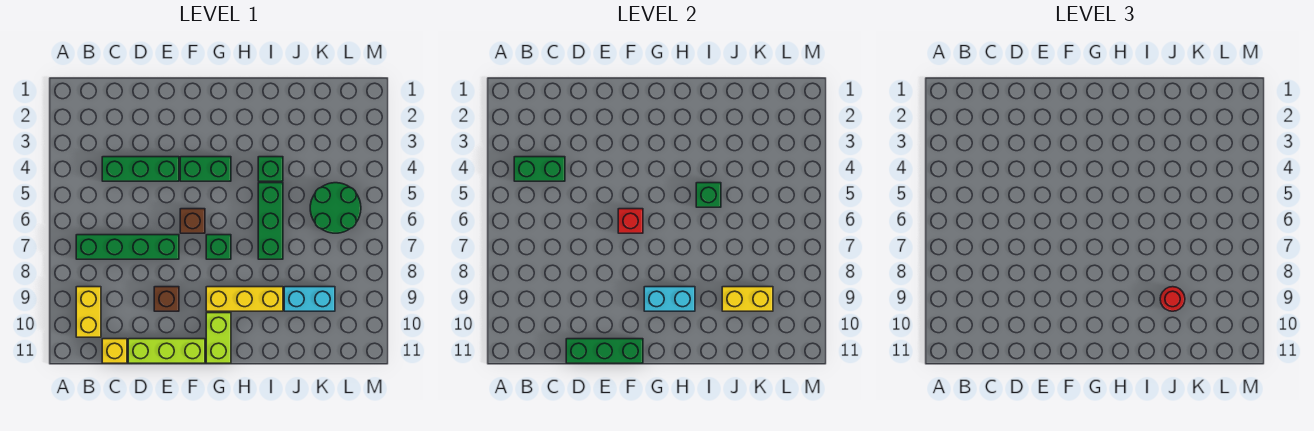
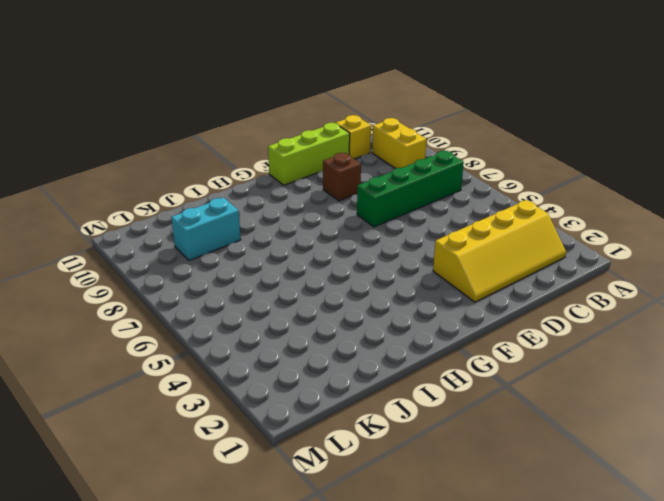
yellow slope B2:E3 level 1 top 3 -> none
none -> green brick C4:E4 level 1
none -> green brick F4:G4 level 1
none -> brown brick F6 level 1

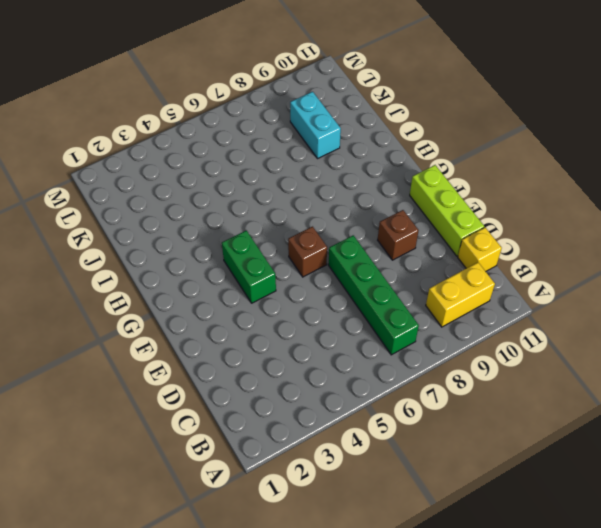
none -> green brick C4:E4 level 1
none -> green brick G7 level 1
none -> yellow brick G9:I9 level 1

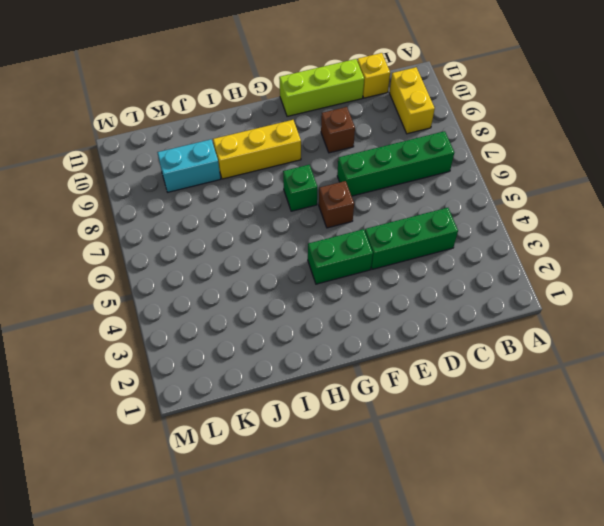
none -> lime brick G10:G11 level 1
none -> green brick I4 level 1
none -> green brick I5:I7 level 1

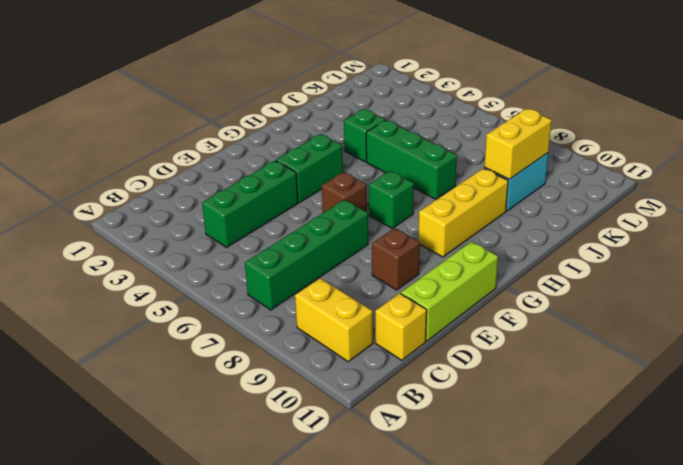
none -> lime brick G10:G11 level 1
none -> green round brick K5:L6 level 1
none -> green brick B4:C4 level 2

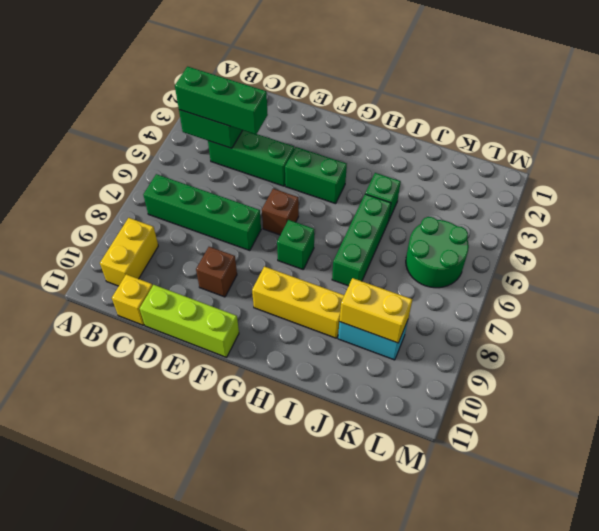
green brick B4:D4 level 3 -> green brick D11:F11 level 2
none -> lime brick G10:G11 level 1
none -> red brick F6 level 2
none -> cyan brick G9:H9 level 2

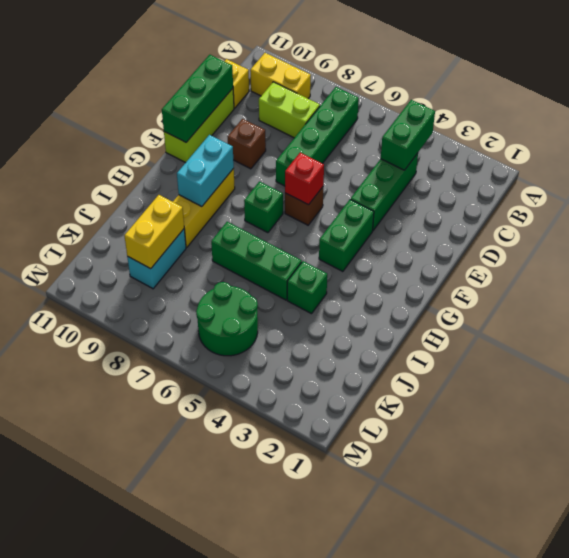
lime brick C8:C9 level 1 -> lime brick G10:G11 level 1
none -> green brick I5 level 2
none -> red round brick J9 level 3

